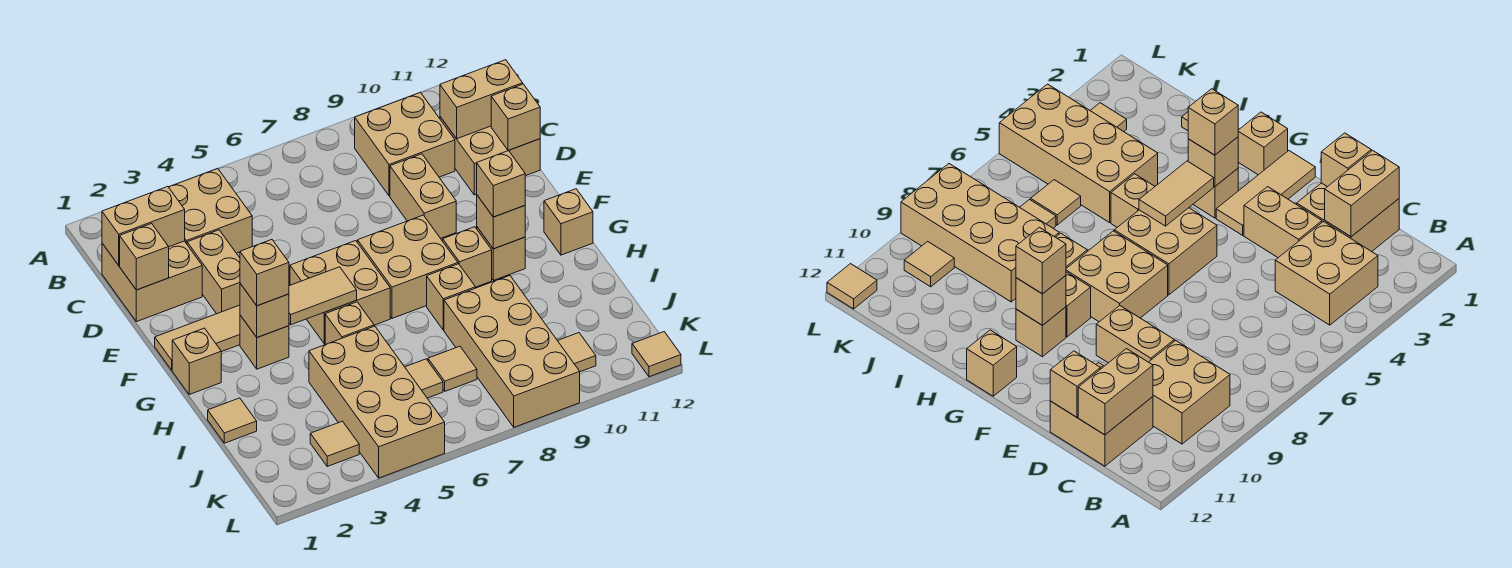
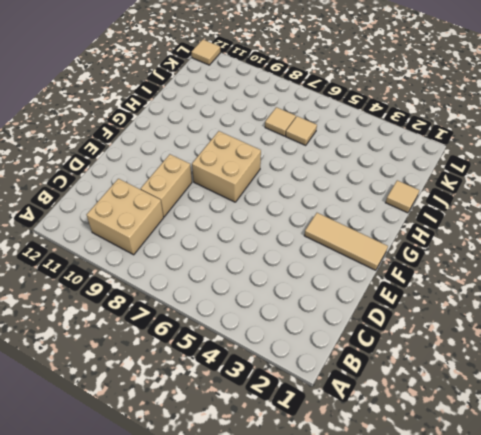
none -> tan brick B3:C4 level 1
none -> tan brick C1:D2 level 1
none -> tan brick C11:D12 level 1
none -> tan brick D3:E3 level 1

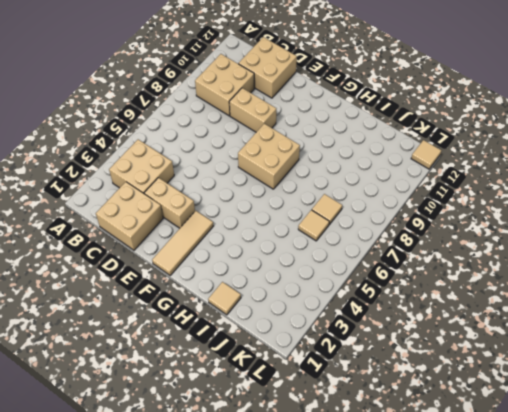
none -> tan brick F5:G6 level 1
none -> tan brick G1 level 1
none -> tan brick G3 level 1
none -> tan brick G9 level 1

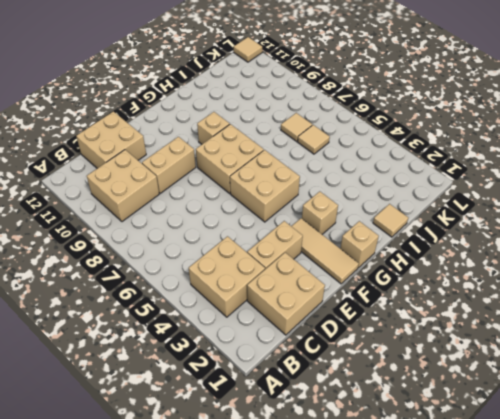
none -> tan brick G10 level 1
none -> tan brick G12 level 1
none -> tan brick H5 level 1
none -> tan brick H8 level 1

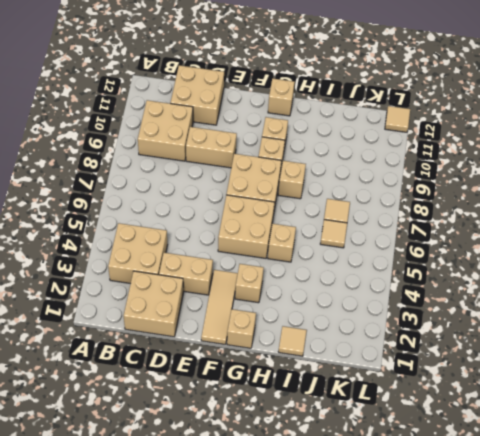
none -> tan brick I4:L5 level 1
none -> tan brick I8:L9 level 1
none -> tan tile K3 level 1
none -> tan tile K10 level 1

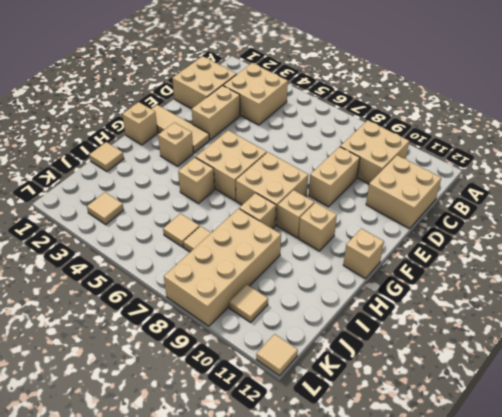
none -> tan brick I4:L5 level 1
none -> tan brick C1:C2 level 2
none -> tan brick C11:C12 level 2
none -> tan brick D1 level 2

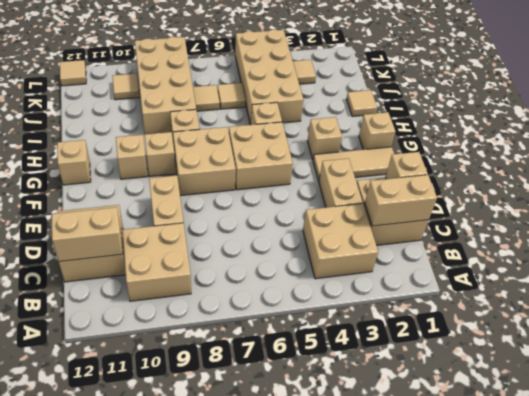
none -> tan brick D12 level 2
none -> tan brick G3 level 2
none -> tan tile G4:G5 level 2
none -> tan brick G10 level 2

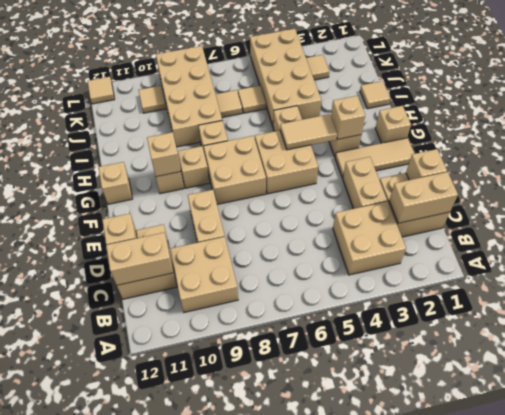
none -> tan brick G3 level 3
none -> tan brick G10 level 3

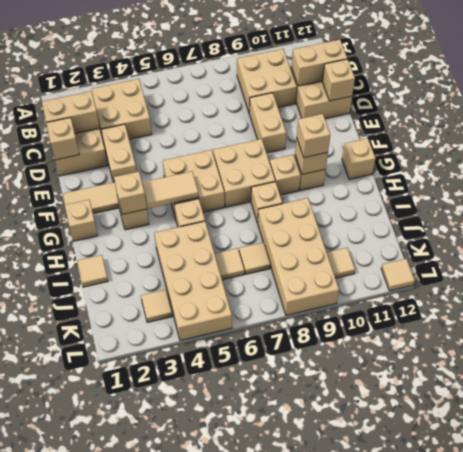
none -> tan brick G3 level 3

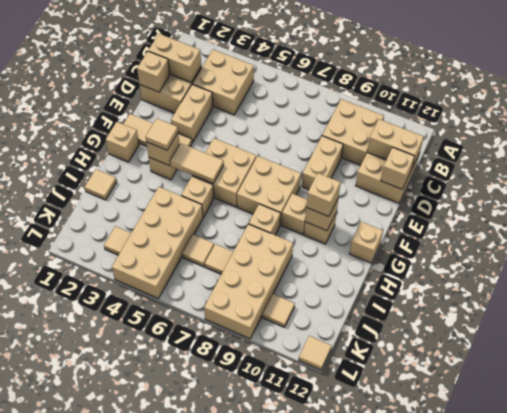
tan tile G3 level 3 -> tan brick G3 level 3

